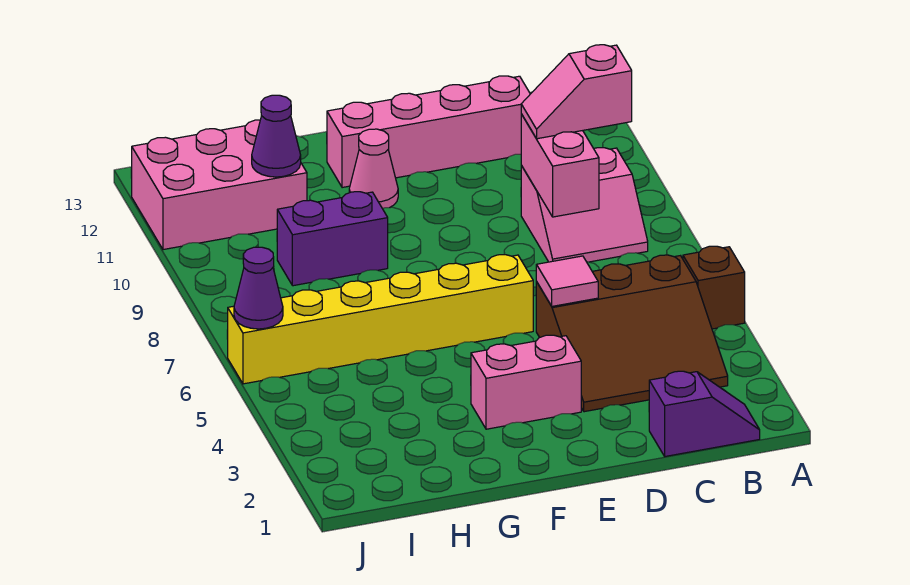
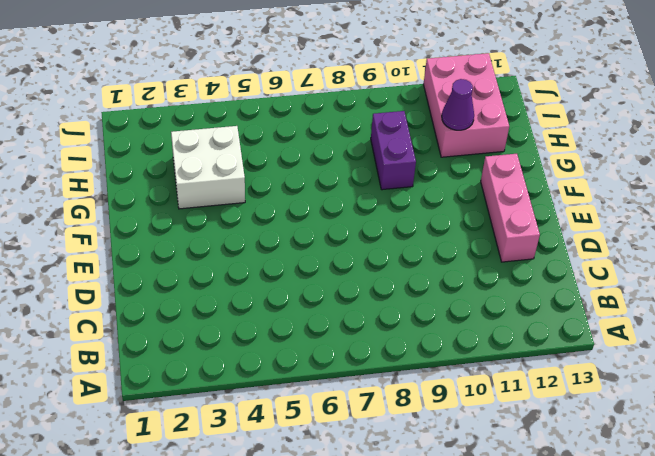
pink brick D12:F12 level 1 -> pink brick C12:F12 level 1
white brick G3:H4 level 1 -> none
none -> brown brick A5 level 1
none -> purple slope B1:C1 level 1 top C
none -> brown slope B3:D5 level 1 top 5

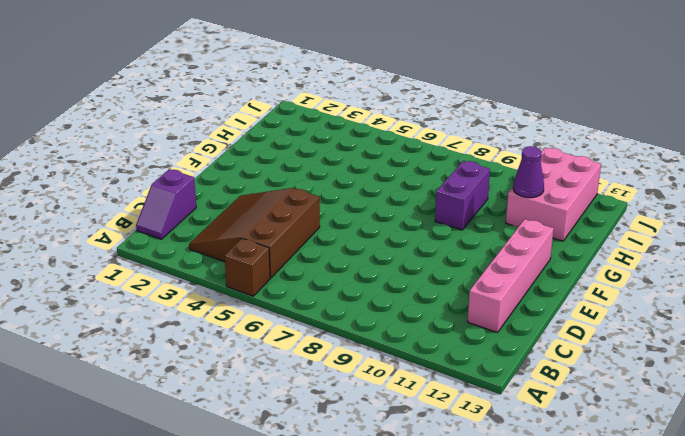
none -> pink slope B8:C9 level 1 top 9
none -> pink brick E3:F3 level 1
none -> yellow brick E6:J6 level 1

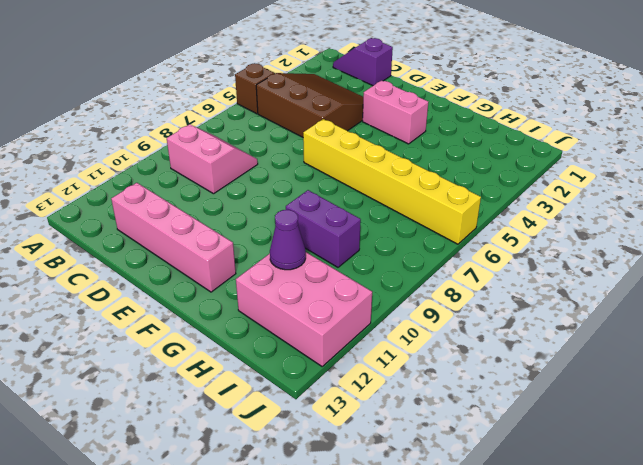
none -> pink cone F11 level 1
none -> pink brick C8:C9 level 2
none -> pink tile D5 level 2

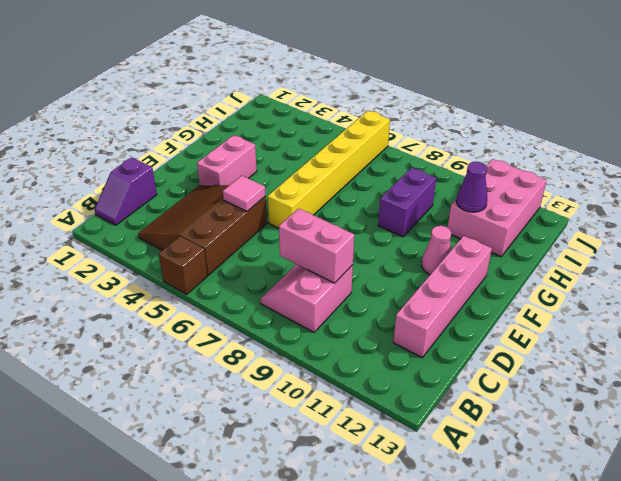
none -> purple cone J6 level 2
none -> pink slope B9:C9 level 3 top B

